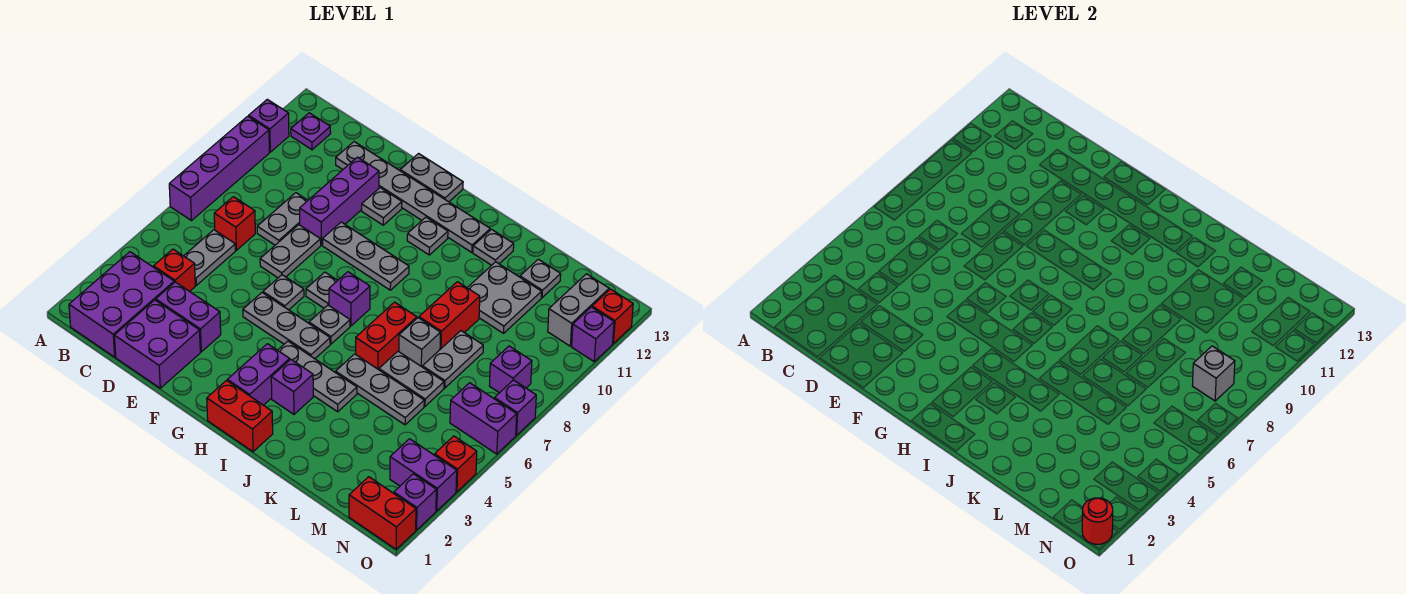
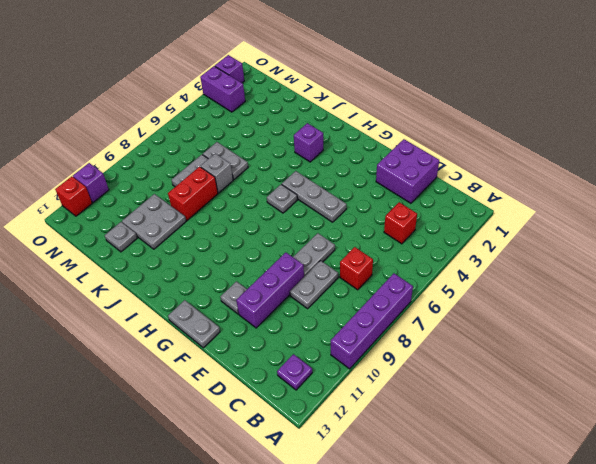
none -> purple brick A11 level 1
none -> purple brick B1:C3 level 1
none -> grey plate C5:C6 level 1
none -> purple brick D3:E3 level 1

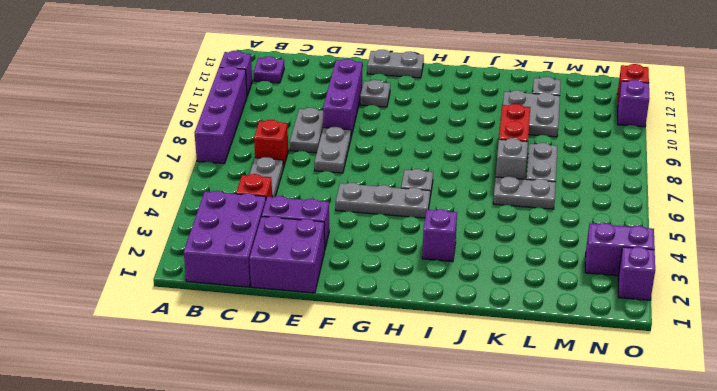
none -> grey plate D12:I12 level 1
none -> grey plate F6 level 1
none -> grey plate F9:H9 level 1
none -> grey plate G7 level 1

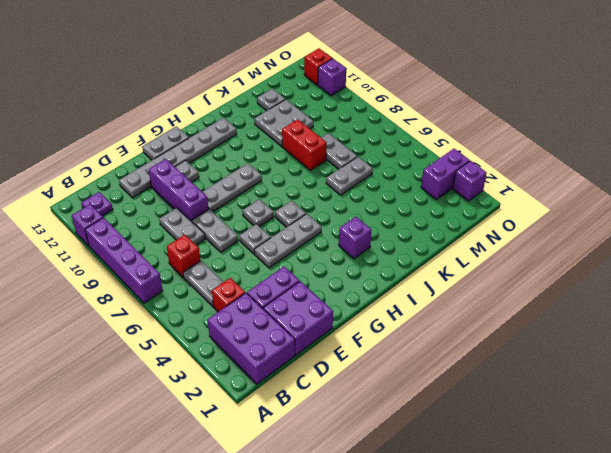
none -> red brick H1:I1 level 1
none -> purple brick H2:H3 level 1
none -> grey plate H4:J4 level 1
none -> purple brick H7 level 1

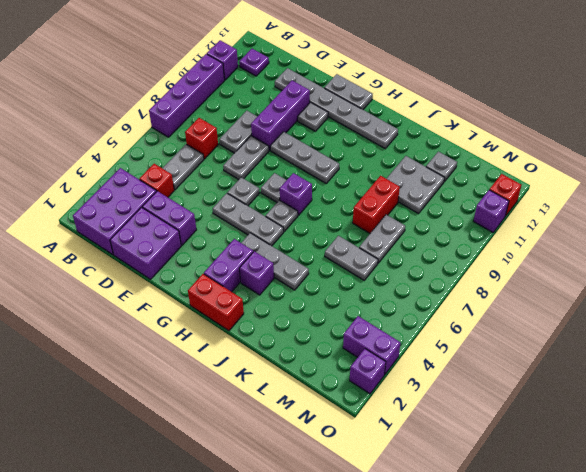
none -> grey plate H11 level 1
none -> grey plate J5:L5 level 1
none -> red brick J6:J7 level 1
none -> grey plate J12 level 1

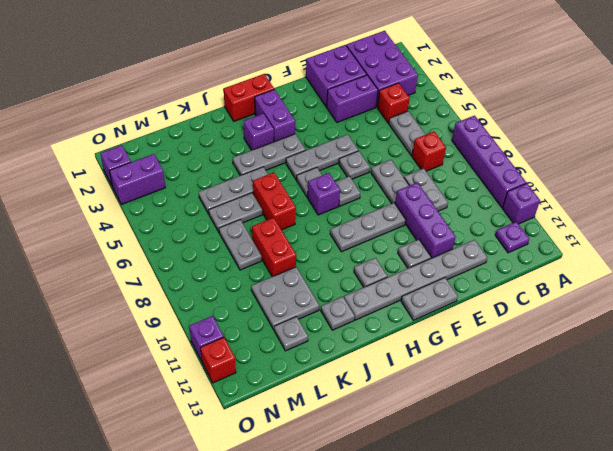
none -> grey brick K7 level 1
none -> red brick N1:O1 level 1
none -> purple brick N6:O6 level 1
none -> purple brick N8 level 1

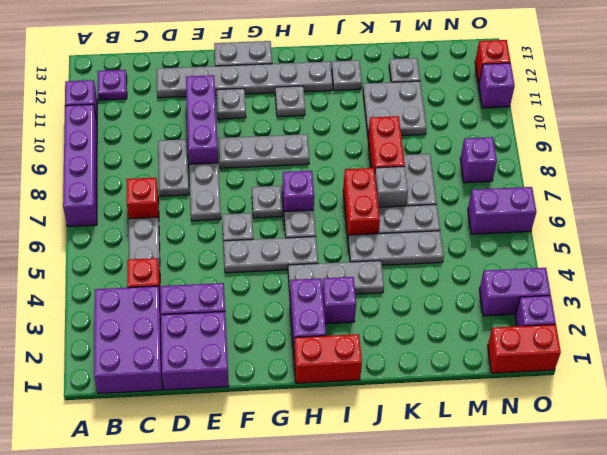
none -> grey brick N11:N12 level 1
none -> red brick O4 level 1
none -> purple brick O7 level 1
none -> grey brick N8 level 2

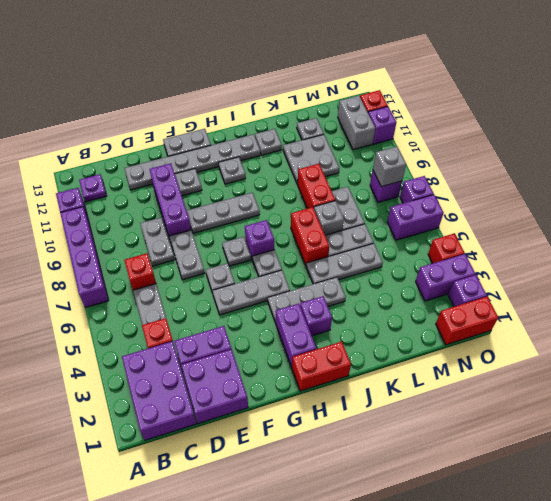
none -> red round brick O1 level 2

